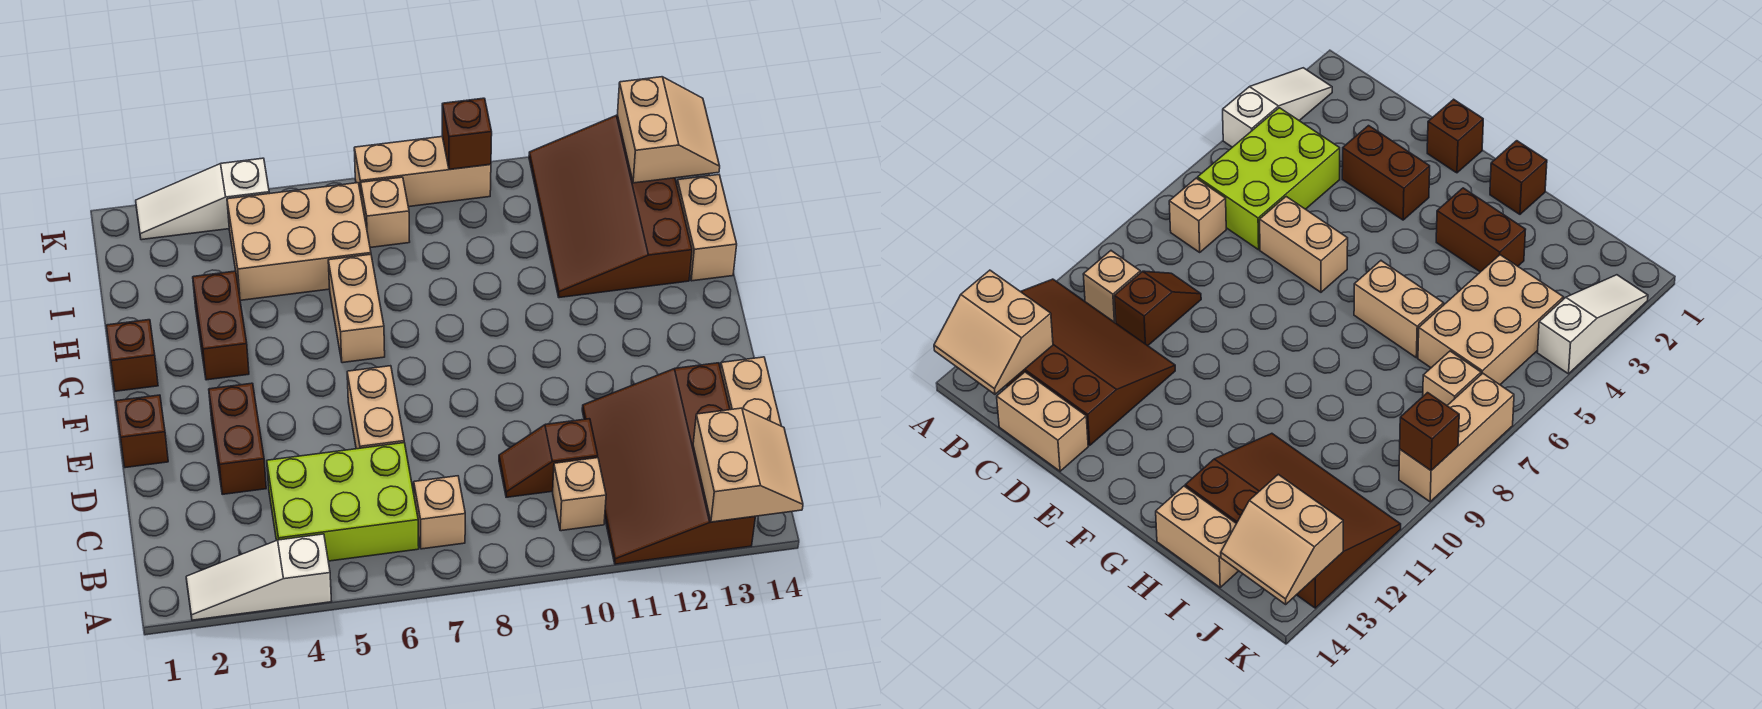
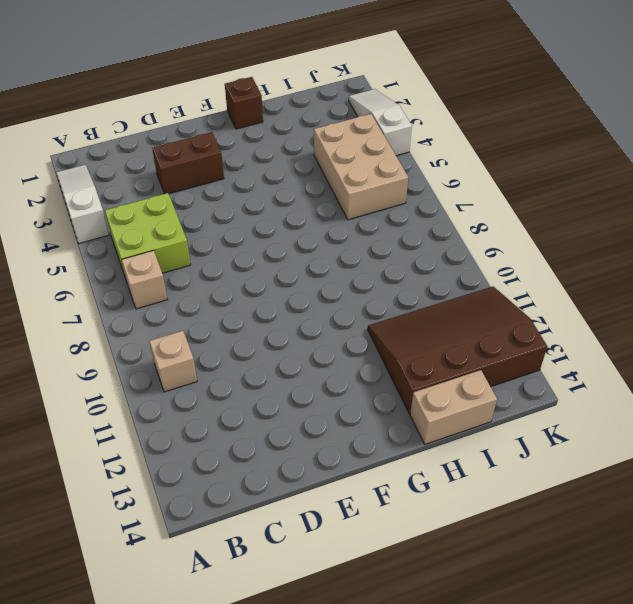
lime brick B5:C6 level 1 -> lime brick B4:C6 level 1
none -> brown slope A11:D13 level 1 top 13
none -> brown slope C9:C10 level 1 top 10
none -> tan brick C14:D14 level 1

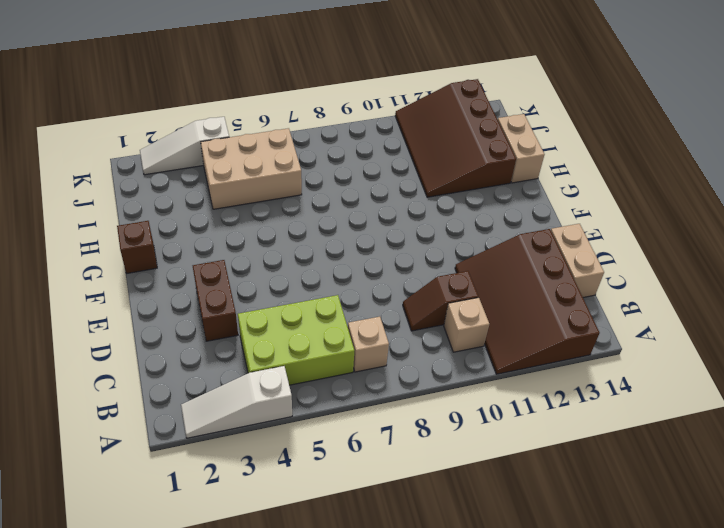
none -> tan brick D6:E6 level 1
none -> brown brick E1 level 1
none -> brown brick G3:H3 level 1

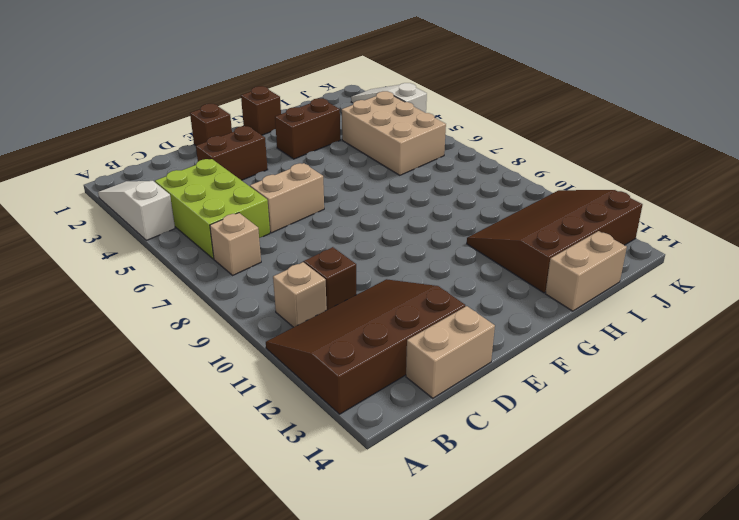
none -> tan brick G6:H6 level 1
none -> tan brick J7 level 1
none -> tan brick K7:K9 level 1

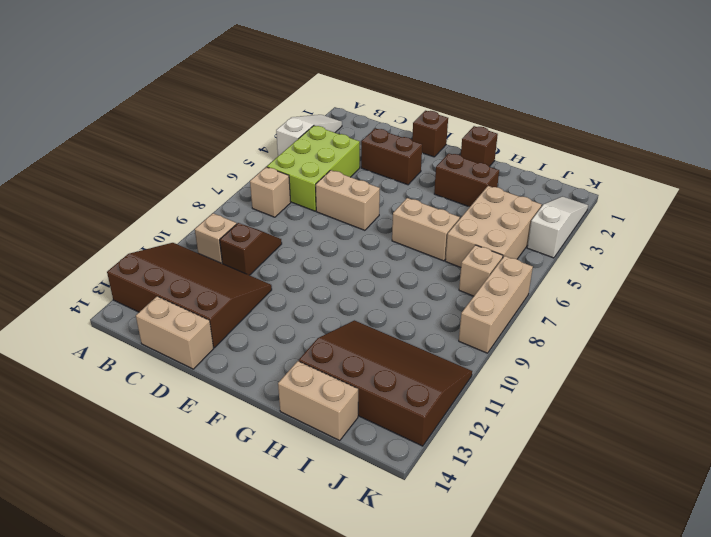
none -> tan slope A13:B14 level 2 top 13
none -> tan slope J13:K14 level 2 top 13
none -> brown brick K9 level 2

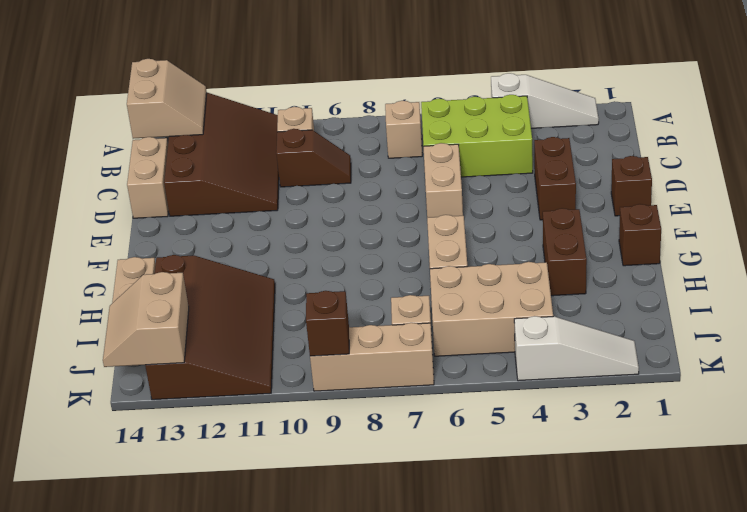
tan slope A13:B14 level 2 top 14 -> tan slope A13:B14 level 2 top 13

